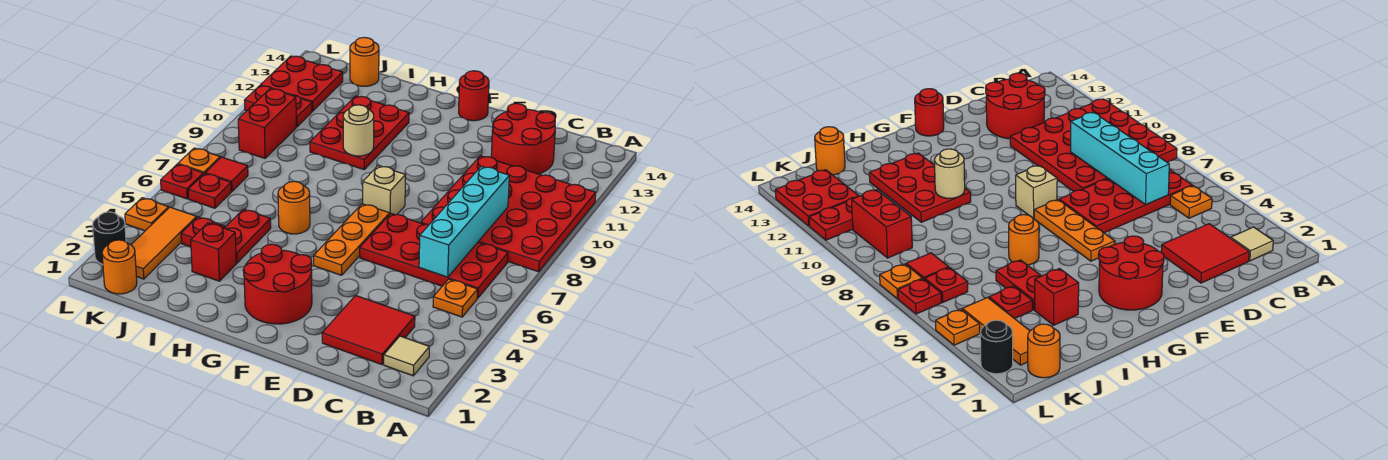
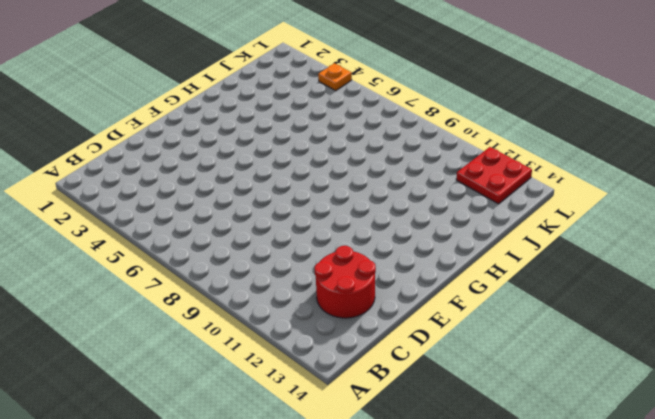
none -> red plate A8:D11 level 1
none -> tan tile B2 level 1
none -> orange plate B5 level 1

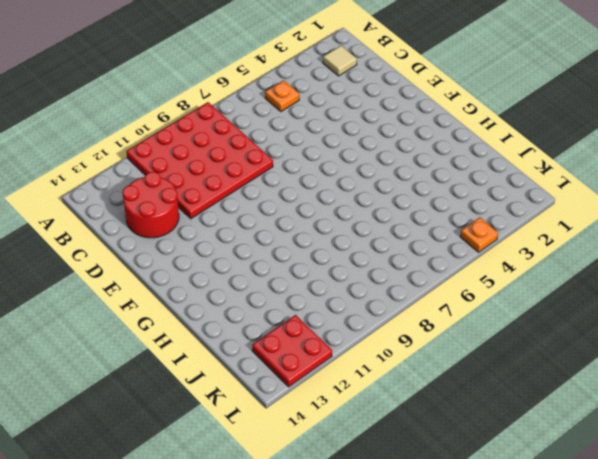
none -> red plate B6:E7 level 1
none -> red tile C2:D3 level 1
none -> red round brick F2:G3 level 1

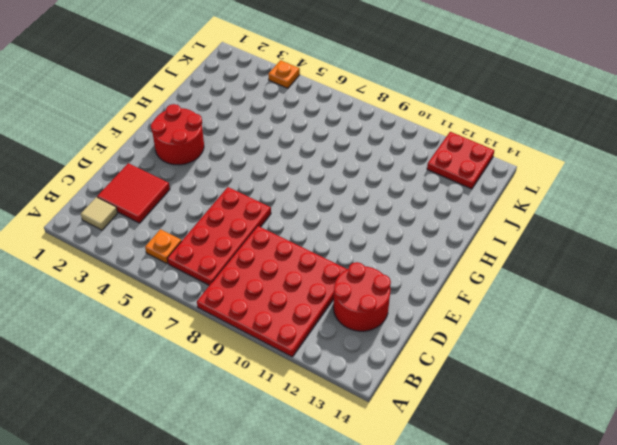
none -> orange plate F5:F7 level 1
none -> tan brick F8 level 1
none -> red round brick F14 level 1

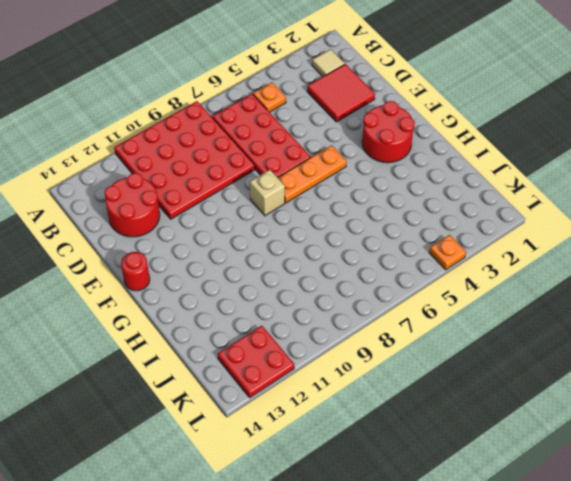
none -> orange round brick H6 level 1
none -> red plate H10:I12 level 1
none -> red brick I3 level 1

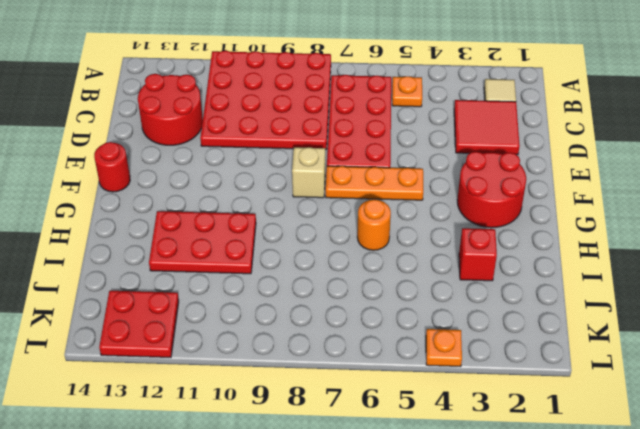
none -> red plate I4:I5 level 1
none -> red plate J4 level 1
none -> orange round brick J14 level 1

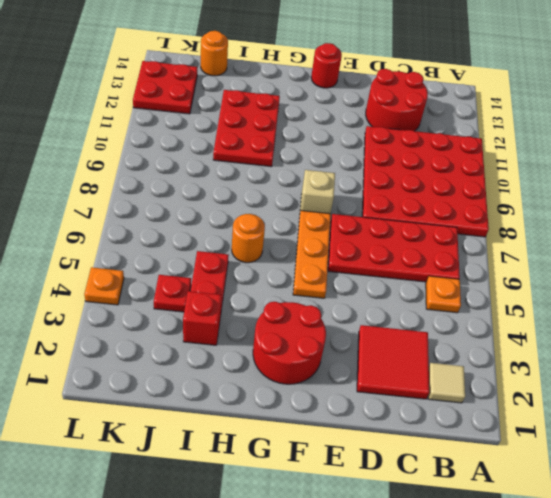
none -> orange round brick K1 level 1
none -> orange tile K2:K4 level 1
none -> red plate K6 level 1

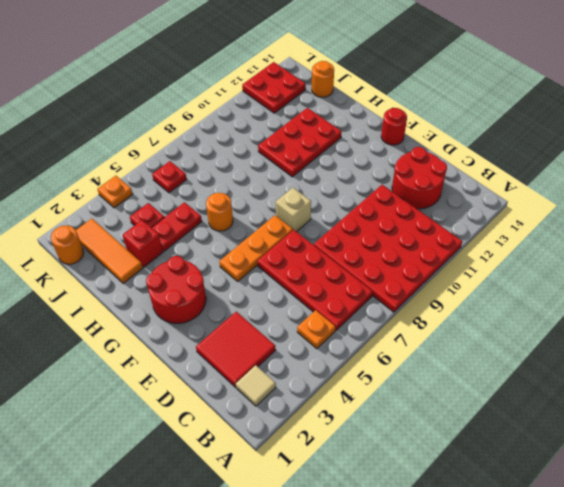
orange tile I2:K2 level 1 -> orange tile K2:K4 level 1
none -> red tile K7 level 1
none -> red brick K9:K10 level 1
none -> red plate K11:L11 level 1

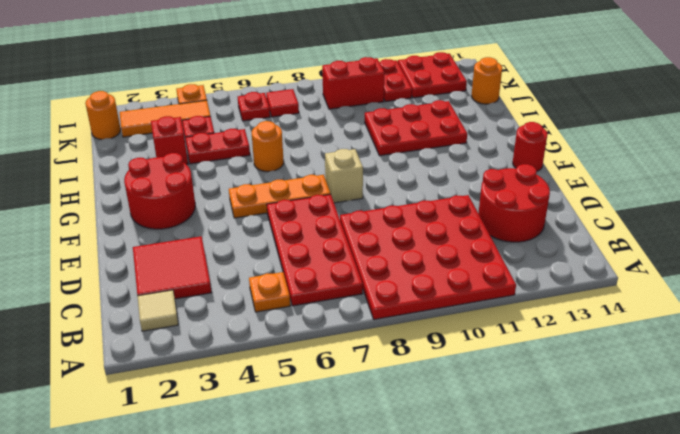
none -> black round brick L2 level 1
none -> red plate L6 level 1
none -> orange plate L7 level 1

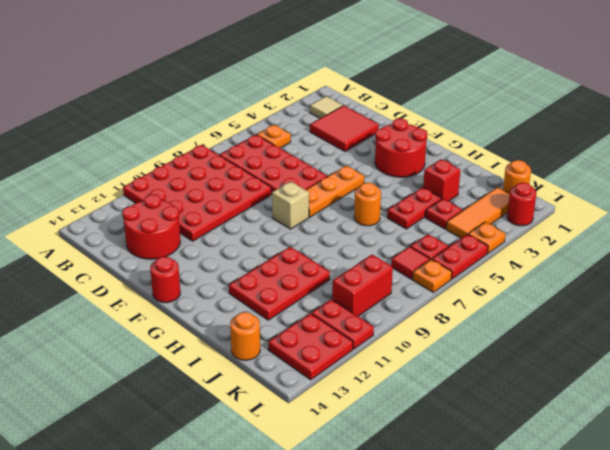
red round brick L2 level 1 -> black round brick L2 level 1
red plate L5:L6 level 1 -> red plate L6 level 1
none -> cyan brick C6:C9 level 2
none -> tan round brick H10 level 2

